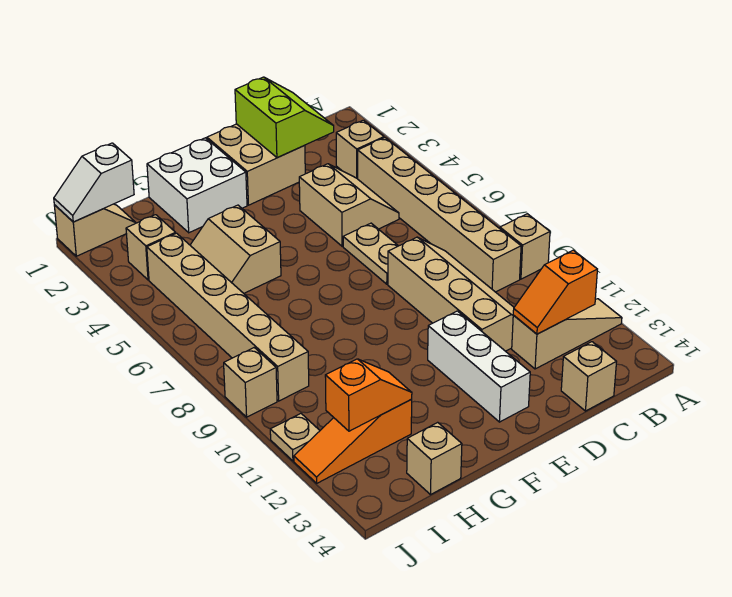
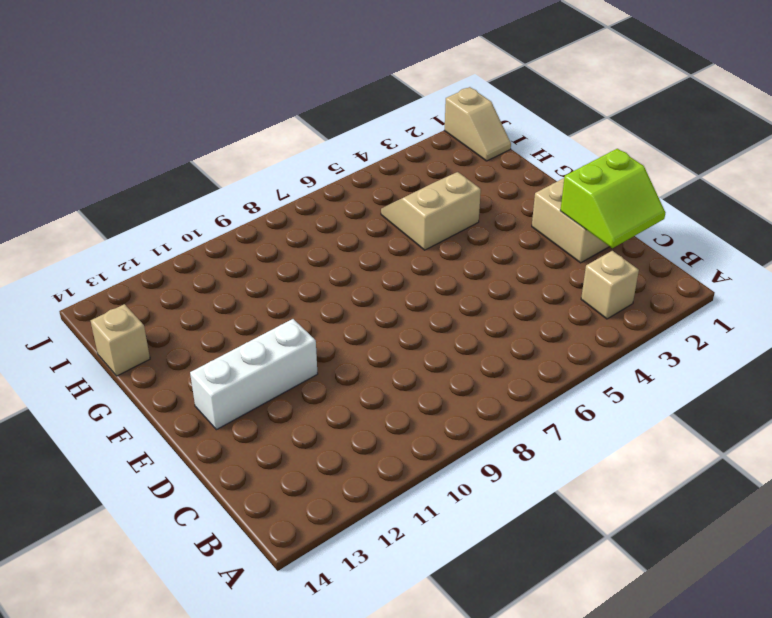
none -> tan brick A9 level 1
none -> tan slope A12:C12 level 1 top C
none -> tan brick B4:B9 level 1

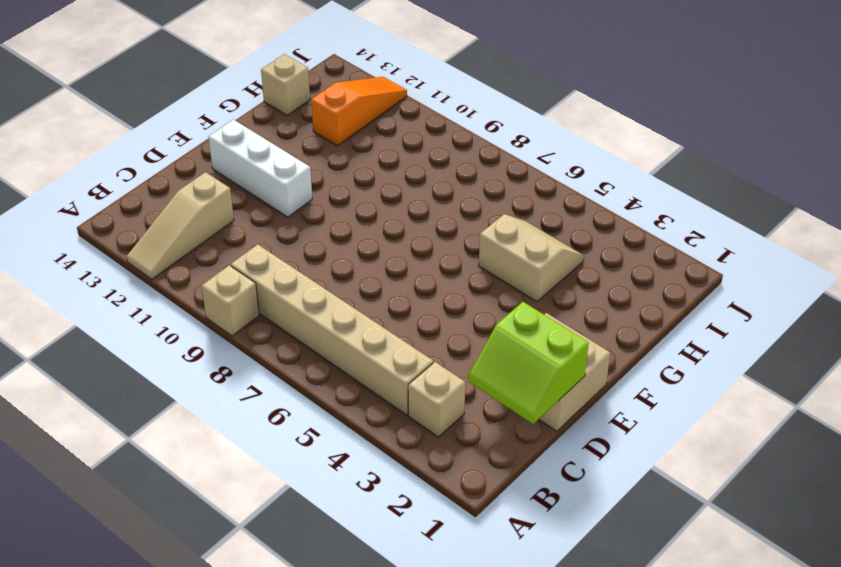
none -> tan slope C4:D5 level 1 top D
none -> tan slope C8:D11 level 1 top D
none -> tan brick C14 level 1

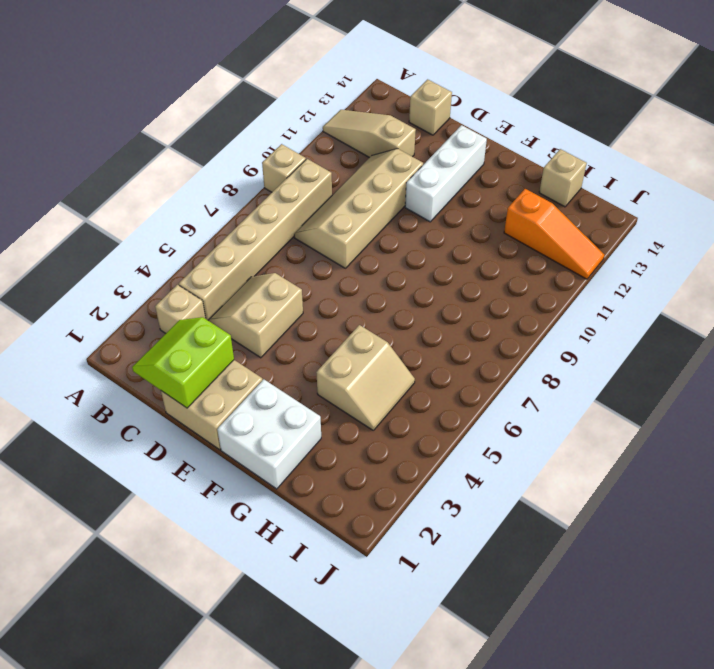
none -> tan plate D6:D7 level 1
none -> tan slope I1:J1 level 1 top J
none -> tan brick I3 level 1

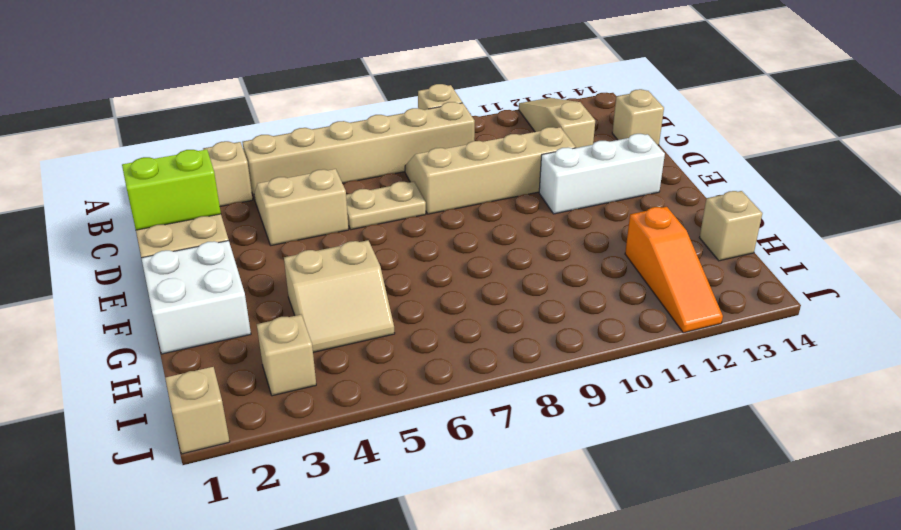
none -> tan brick I4:I9 level 1
none -> tan brick J9 level 1
none -> tan plate J11 level 1

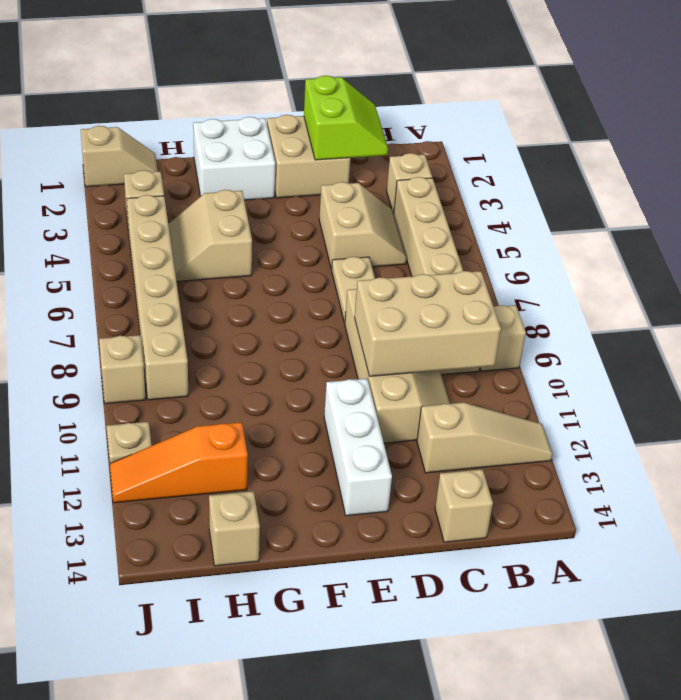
tan brick B9:D10 level 2 -> none
none -> orange slope B12:C12 level 2 top B
none -> orange slope H12:I12 level 2 top I
none -> white slope I1:J1 level 2 top I

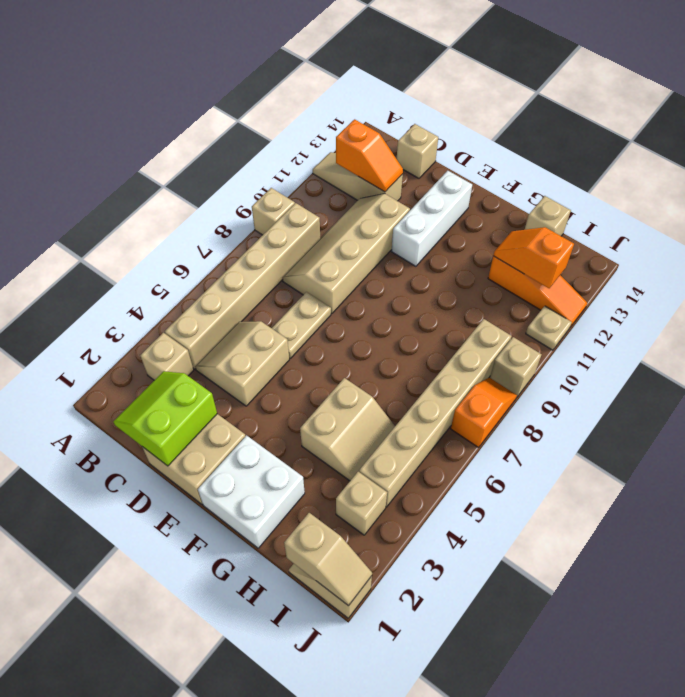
tan slope I1:J1 level 2 top I -> white slope I1:J1 level 2 top I
orange slope J7:J8 level 1 top 7 -> none

